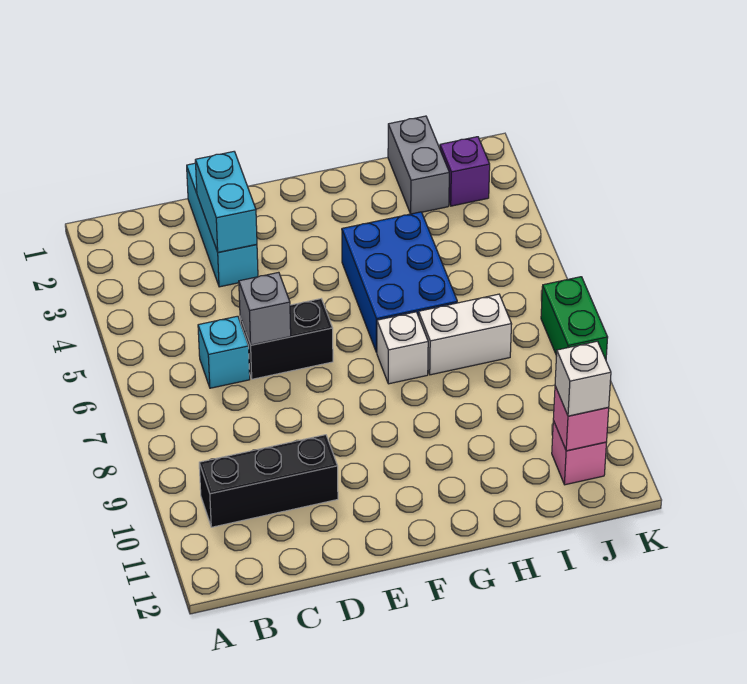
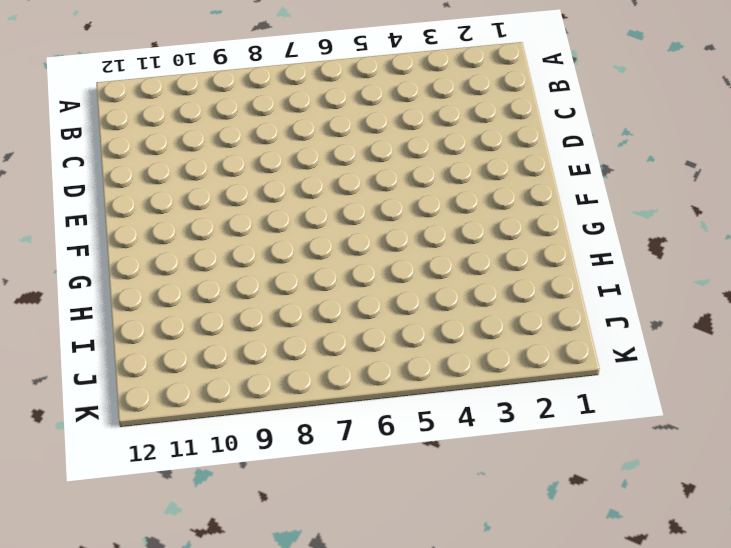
none -> black brick B10:D10 level 1
none -> cyan brick C6 level 1
none -> cyan brick D1:D3 level 1

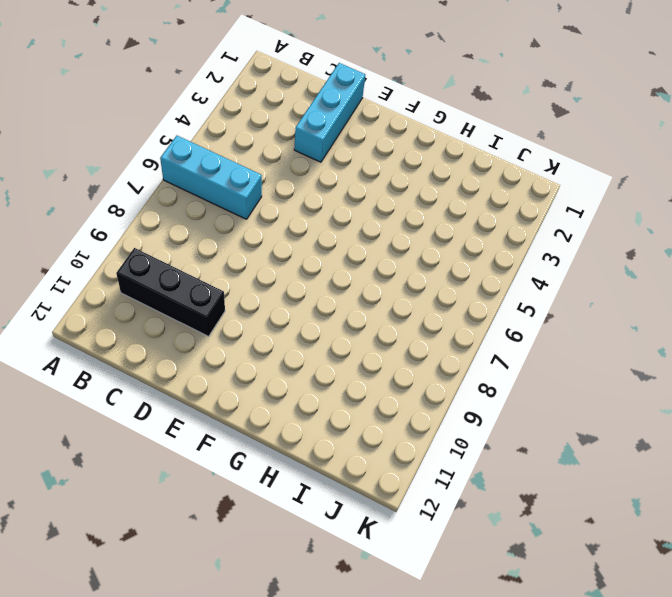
cyan brick A6:C6 level 1 -> cyan brick C6 level 1
none -> black brick D6:E6 level 1
none -> blue brick G4:H6 level 1
none -> white brick G7 level 1

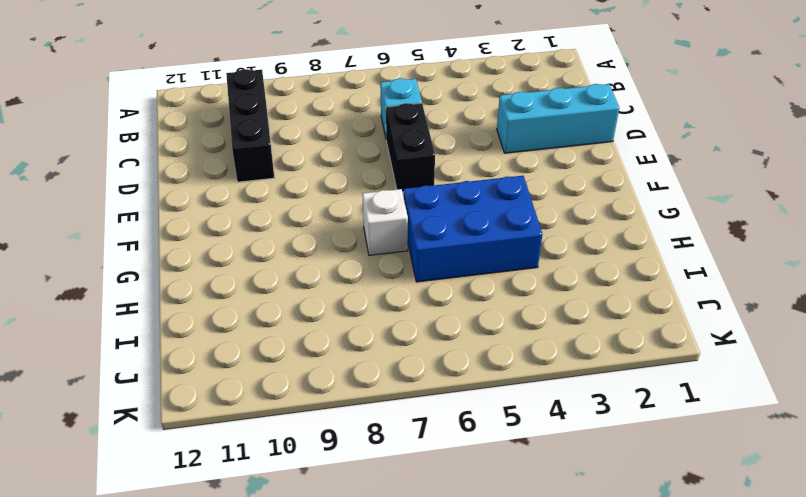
none -> white brick H7:I7 level 1
none -> grey brick I1:I2 level 1
none -> purple brick J2 level 1

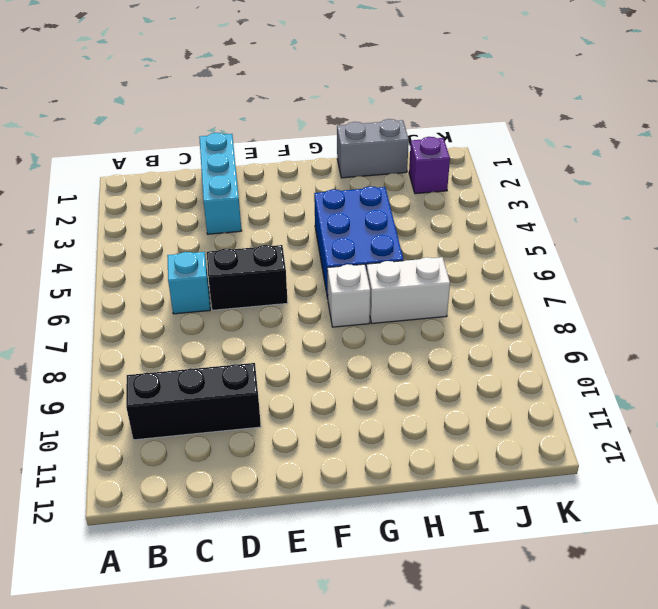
grey brick H1:I1 level 1 -> grey brick I1:I2 level 1
none -> pink brick J11 level 1
none -> green brick K7:K8 level 1
none -> cyan brick D2:D3 level 2

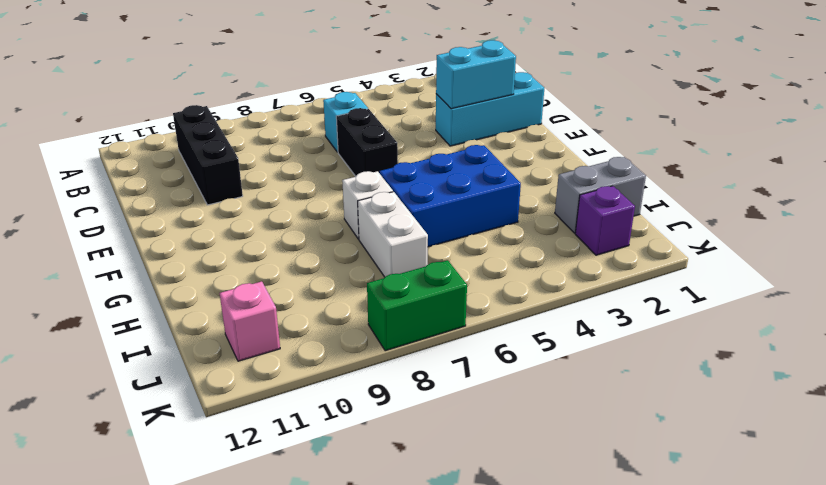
none -> grey brick D6 level 2
none -> pink brick J11 level 2
none -> white brick J11 level 3

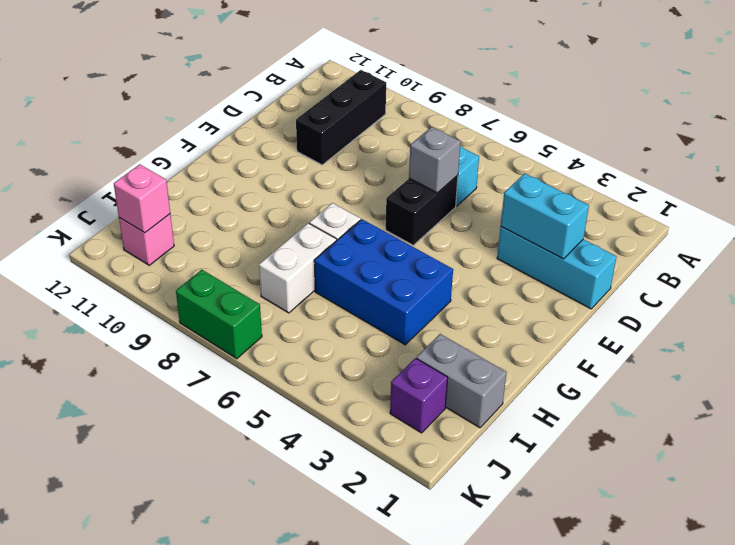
none -> white brick J11 level 3

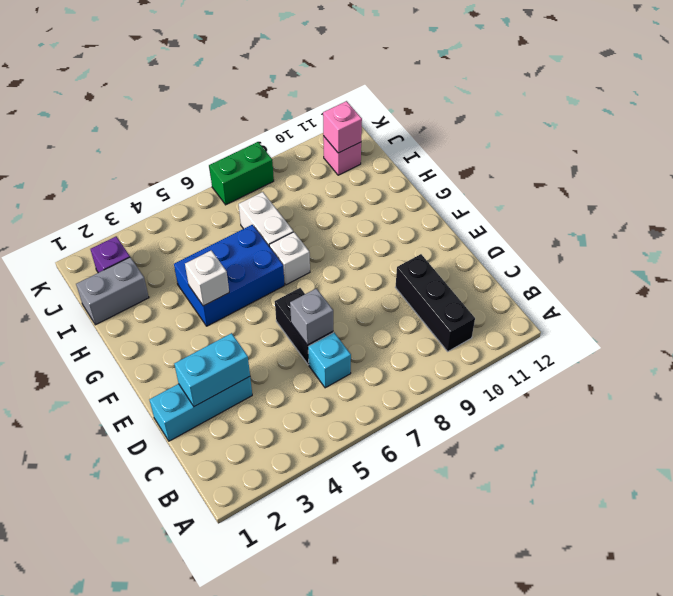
white brick G4 level 2 -> white brick J11 level 3

